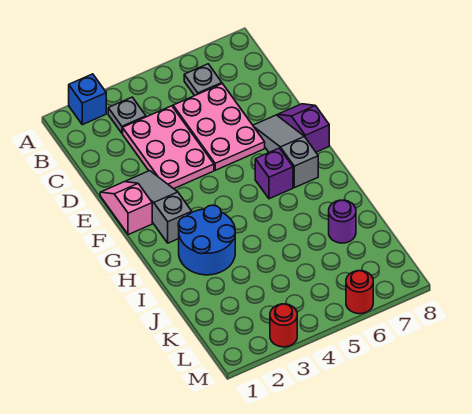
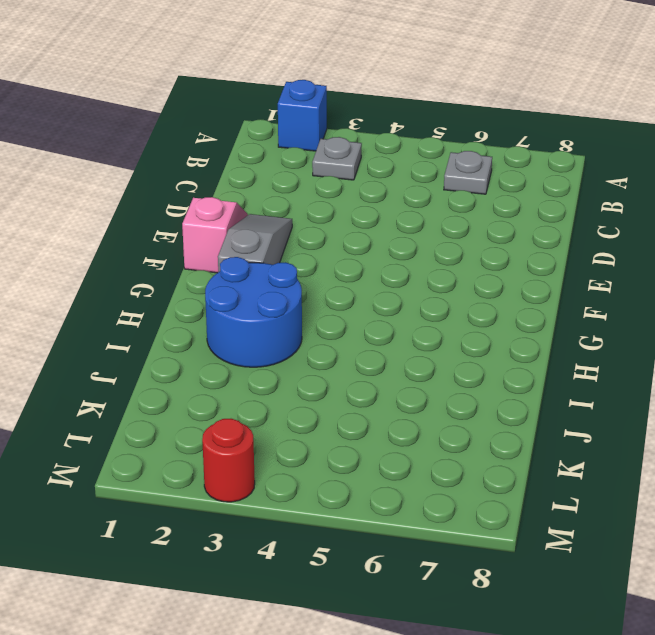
none -> pink plate C3:E4 level 1
none -> pink plate C5:E6 level 1
none -> grey slope E7:G7 level 1 top G

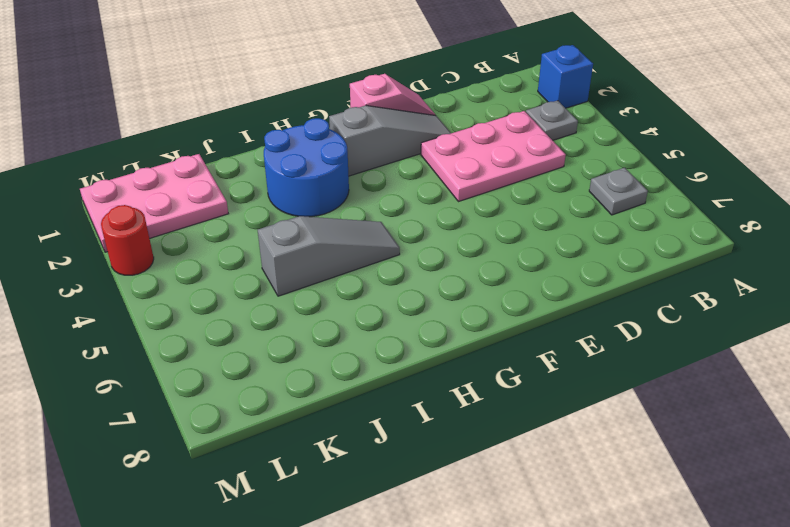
grey slope H5:J5 level 1 top J -> grey slope E7:G7 level 1 top G
pink plate K1:M2 level 1 -> pink plate C5:E6 level 1
none -> purple slope E8:F8 level 1 top F
none -> purple brick G6 level 1
none -> purple round brick J7 level 1

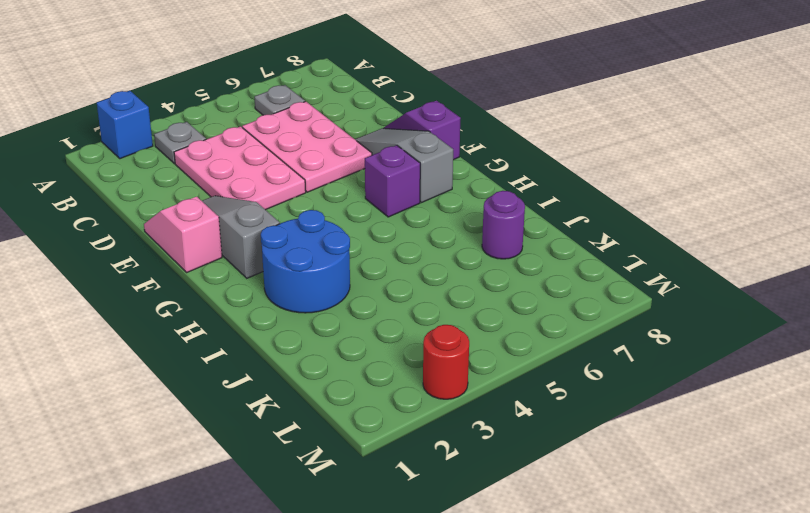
none -> red round brick M6 level 1

